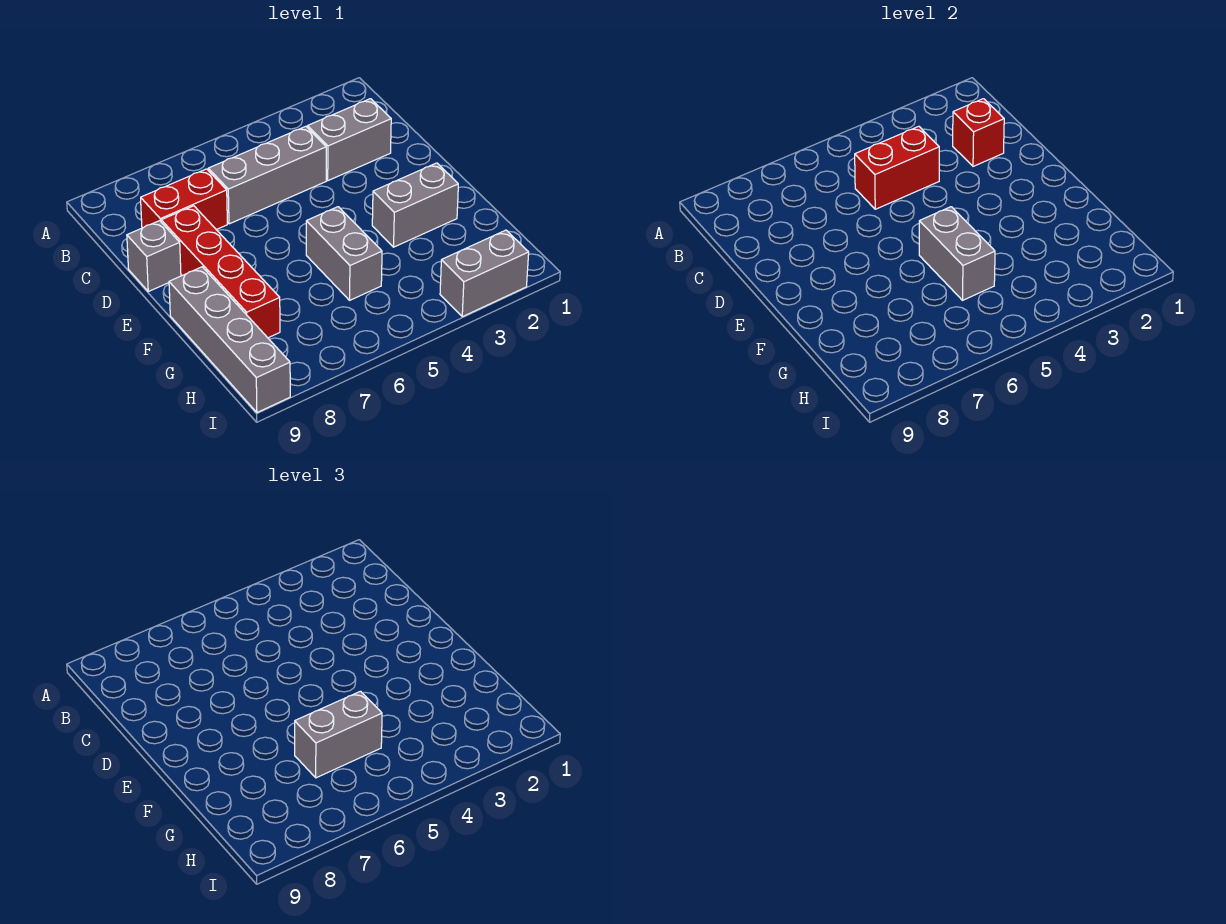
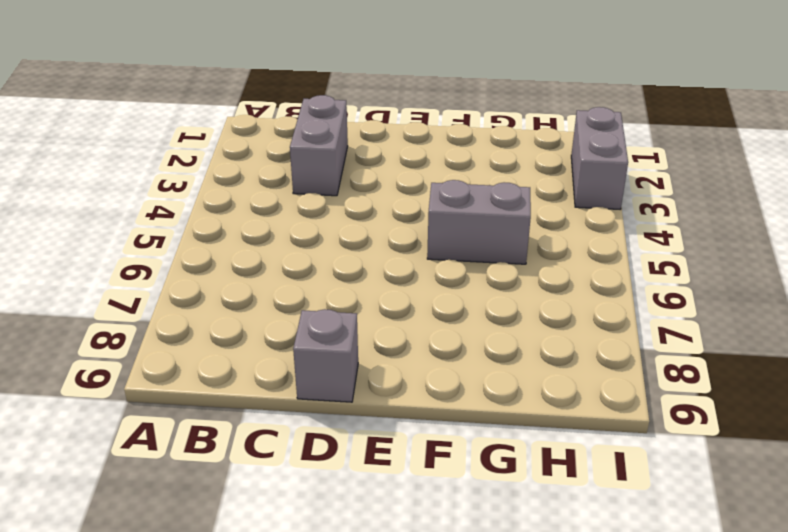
none -> grey brick C4:C6 level 1
none -> red brick C7:C8 level 1
none -> red brick D8:G8 level 1

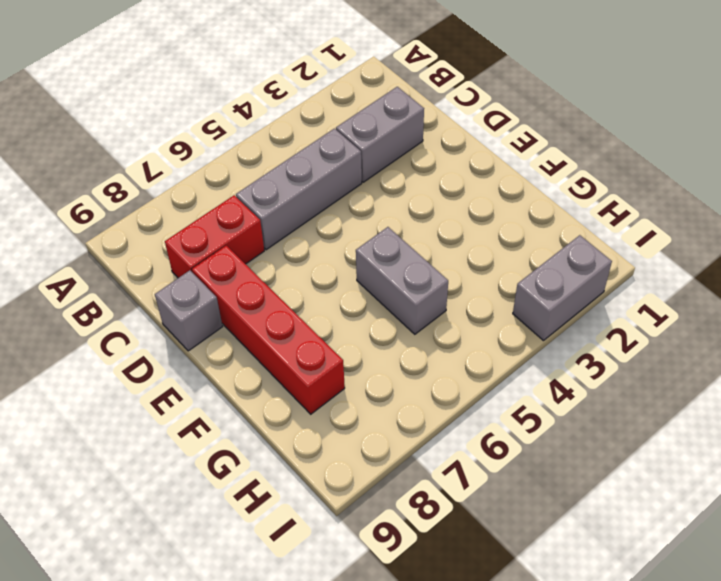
none -> grey brick F2:F3 level 1
none -> grey brick F9:I9 level 1
none -> red brick C2 level 2

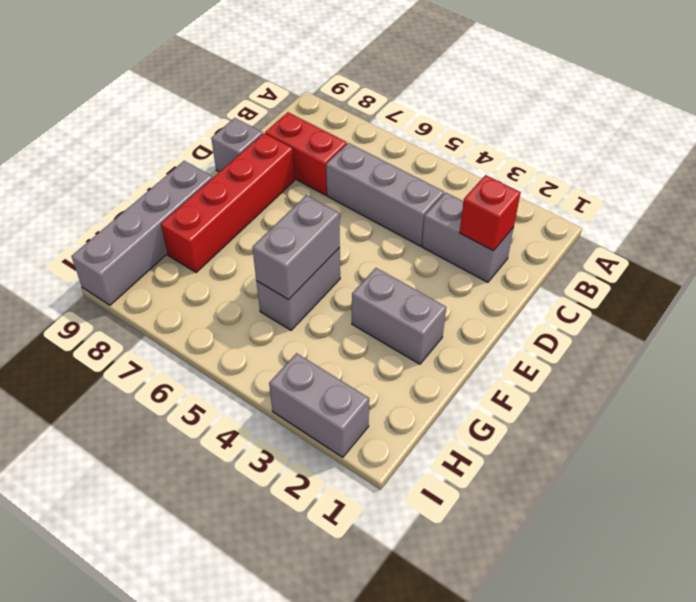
none -> red brick C4:C5 level 2
none -> grey brick G5:G6 level 3

